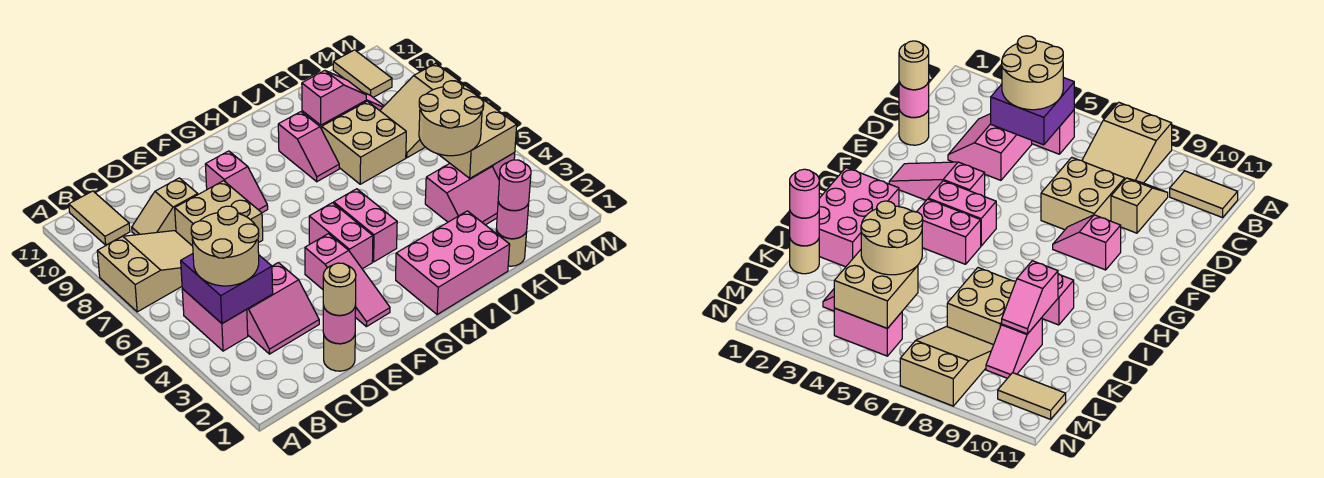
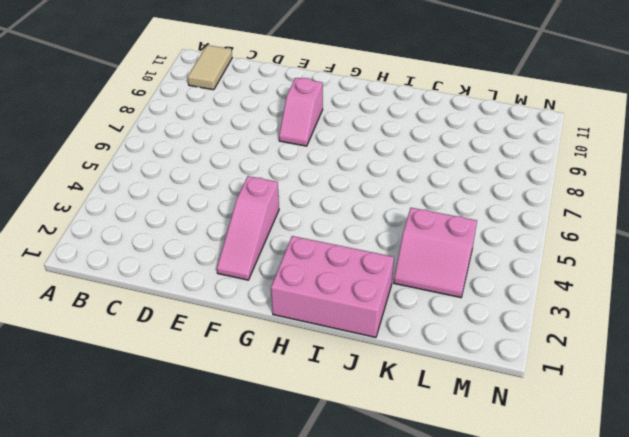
none -> tan slope A7:C8 level 1 top A
none -> pink brick B4:B5 level 1
none -> pink slope C3:D4 level 1 top 4

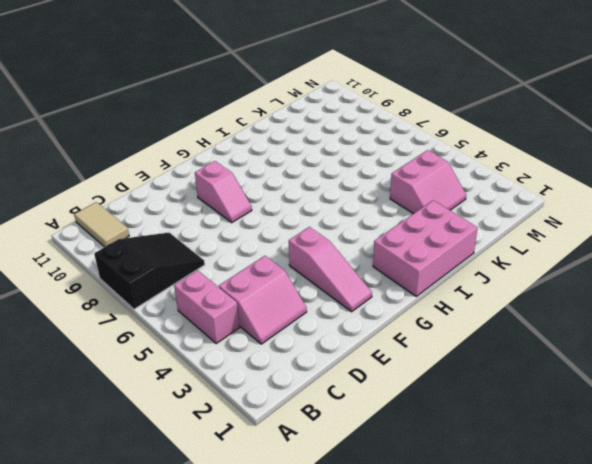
black slope A7:C8 level 1 top A -> tan slope A7:C8 level 1 top A
none -> tan slope C9:D9 level 1 top D
none -> tan round brick D1 level 1
none -> tan brick D7:E8 level 1

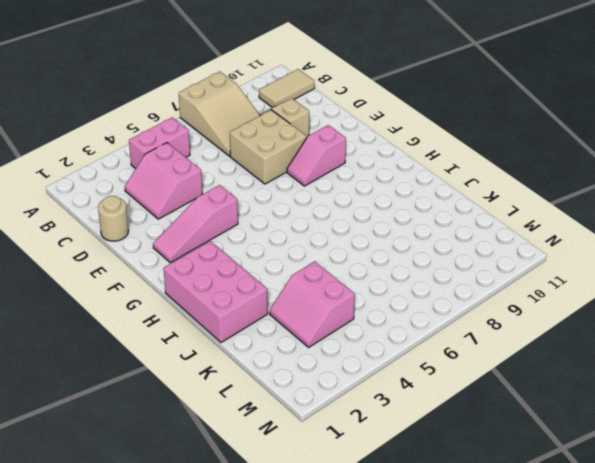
none -> pink brick G4:G5 level 1
none -> pink brick H4:H5 level 1
none -> pink slope I8:I9 level 1 top 9

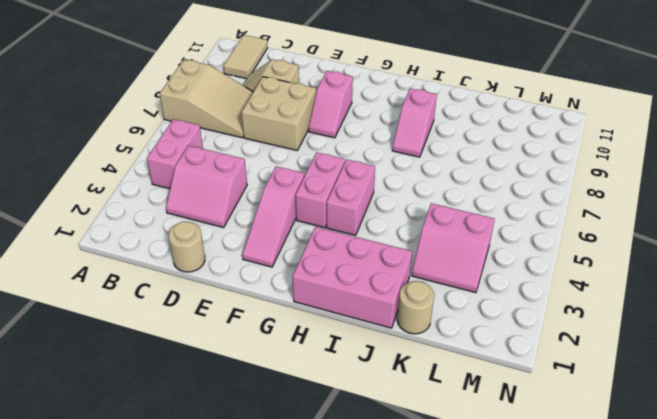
none -> tan brick J7:K8 level 1
none -> pink slope K9:L9 level 1 top K
none -> tan slope L7:N8 level 1 top N

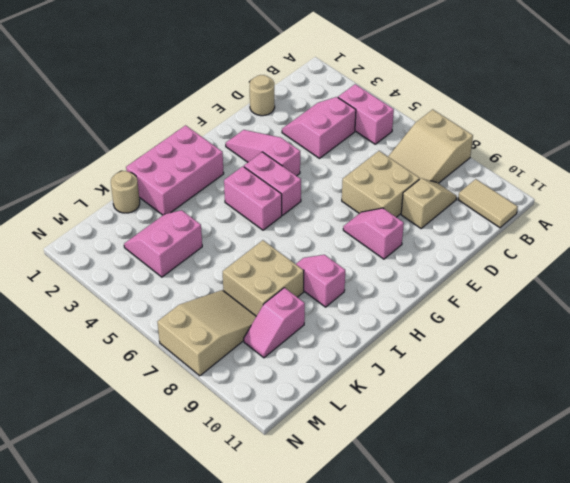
none -> pink brick M4:M5 level 1
none -> tan tile M10:M11 level 1
none -> purple brick B4:C5 level 2

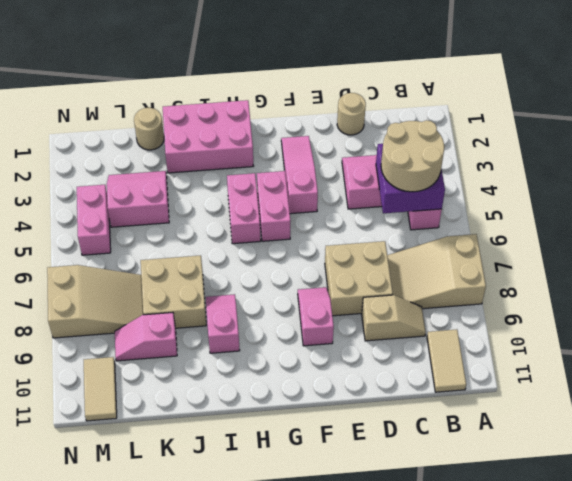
none -> pink round brick D1 level 2
none -> pink slope J9:K9 level 2 top J
none -> pink round brick K1 level 2

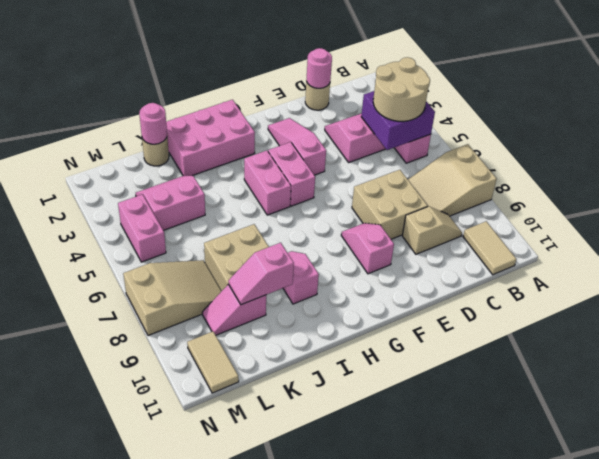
none -> tan brick L4:M5 level 2
none -> tan round brick D1 level 3
none -> pink round brick K1 level 3

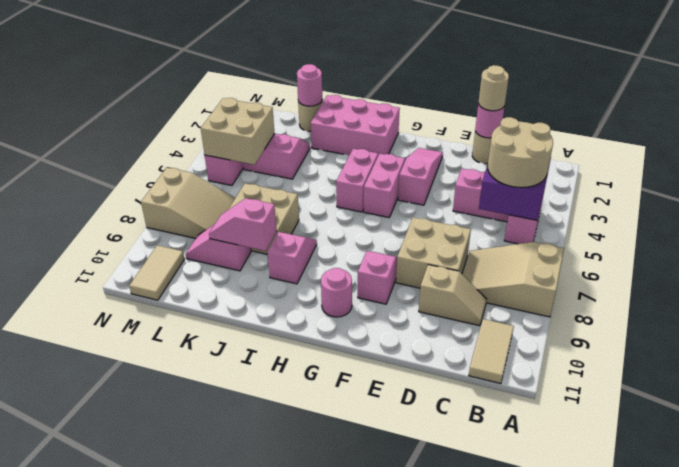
pink round brick G10 level 1 -> pink round brick K1 level 3
none -> tan round brick K4:L5 level 3

